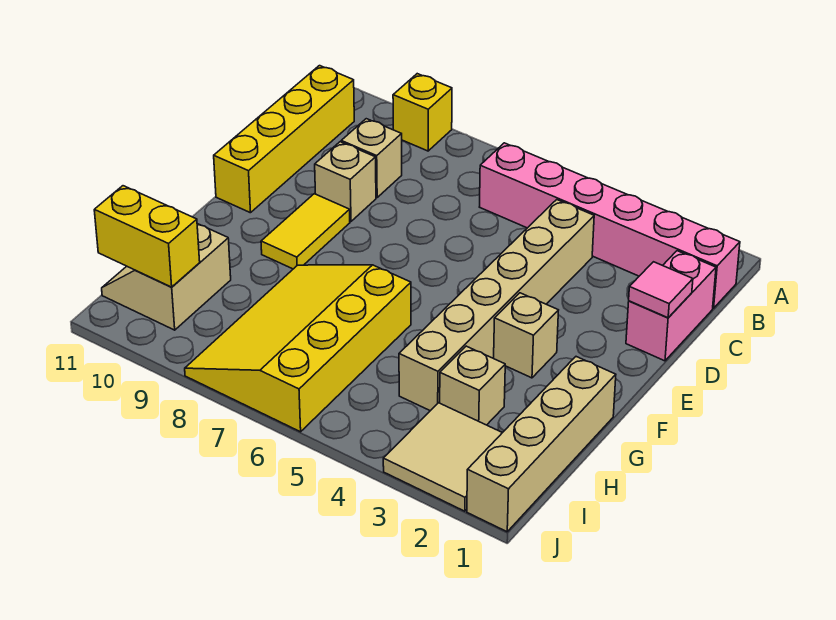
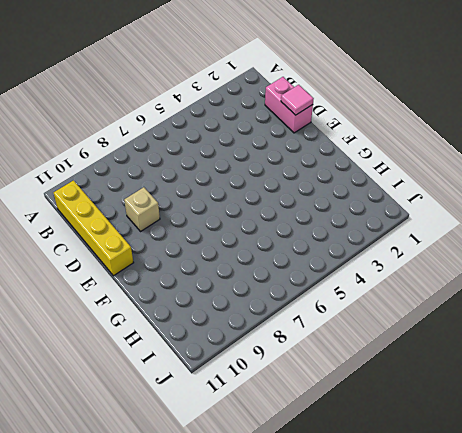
none -> yellow brick A9 level 1
none -> pink brick B1:B6 level 1
none -> tan brick C4:H4 level 1

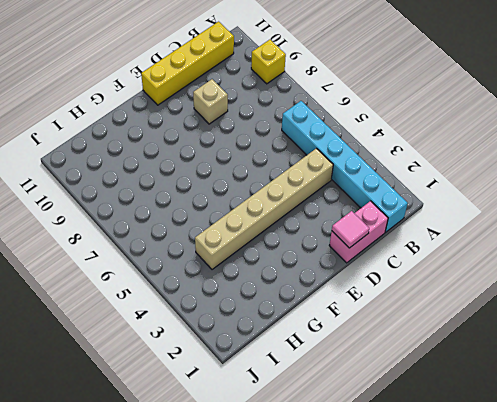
cyan brick B1:B6 level 1 -> pink brick B1:B6 level 1
none -> tan brick C9 level 1
none -> yellow tile E9:F9 level 1
none -> tan brick F3 level 1

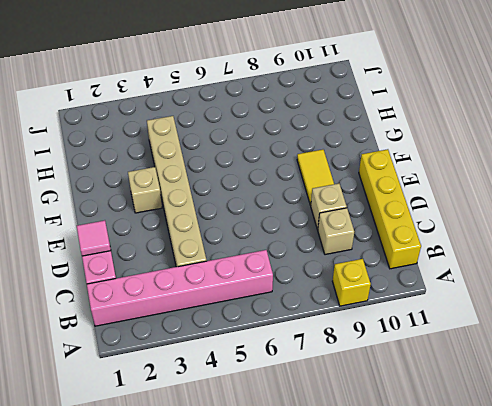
none -> tan brick G1:J1 level 1
none -> yellow slope G6:J8 level 1 top 6
none -> tan brick H3 level 1

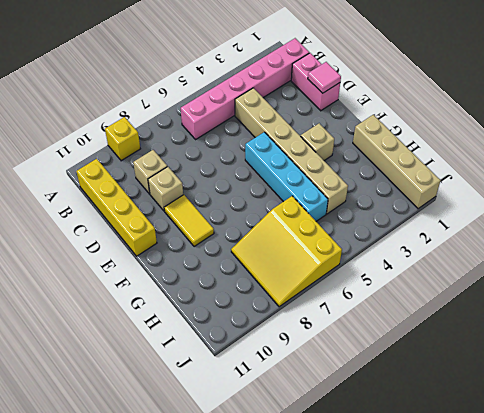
cyan brick E5:H5 level 1 -> none
yellow slope H6:J8 level 1 top 6 -> yellow slope G6:J8 level 1 top 6
none -> tan brick H3 level 1
none -> tan slope H10:I11 level 1 top 10
none -> tan tile I2:J3 level 1

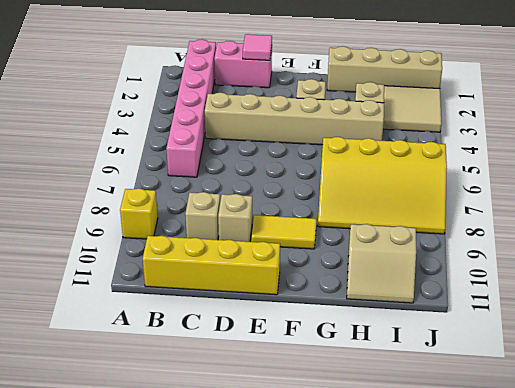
none -> yellow brick I10:I11 level 2

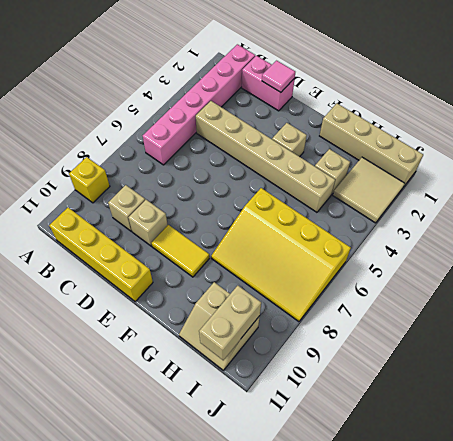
tan brick I10:I11 level 2 -> yellow brick I10:I11 level 2

